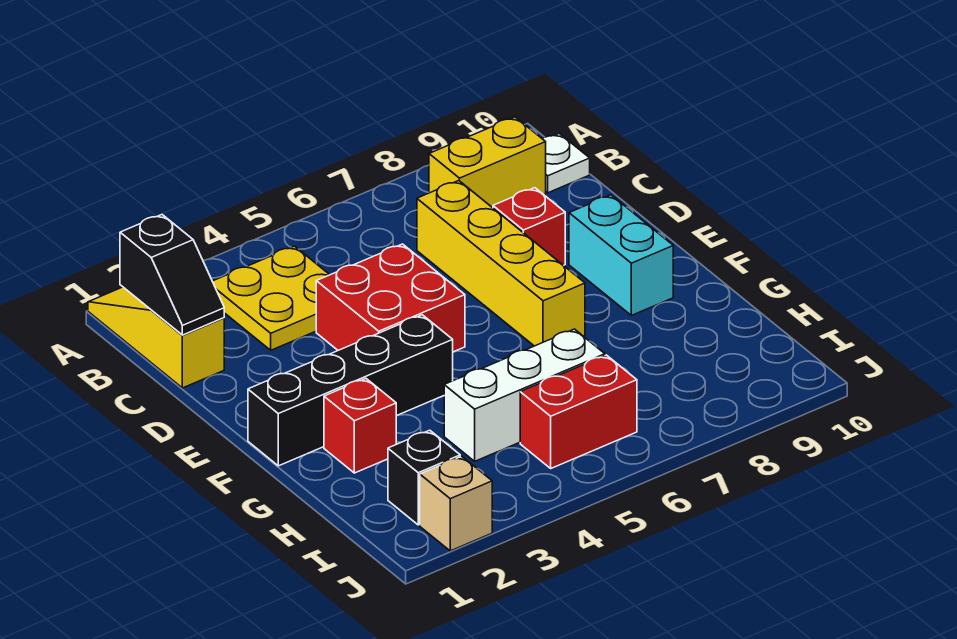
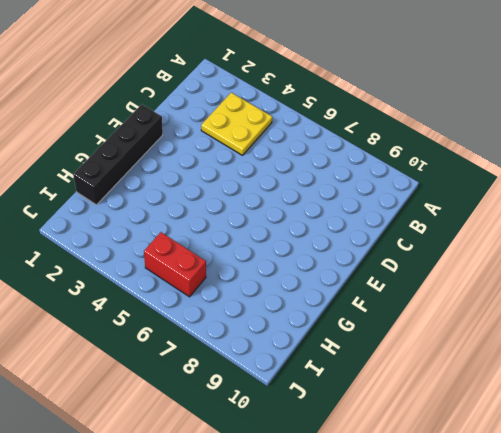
black brick E1:H1 level 1 -> black brick F1:F4 level 1
none -> yellow slope A1:C1 level 1 top C
none -> yellow brick B8:B9 level 1
none -> white plate B10 level 1

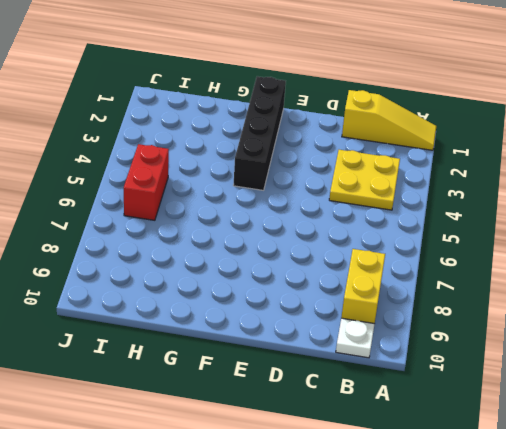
none -> yellow brick C7:F7 level 1
none -> red brick D4:E5 level 1
none -> red brick D8 level 1

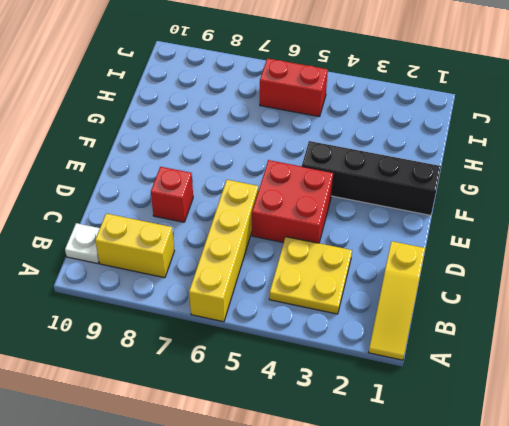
yellow brick A6:D6 level 1 -> yellow brick C7:F7 level 1
none -> cyan brick E9:F9 level 1
none -> red brick G2 level 1
none -> white brick H4:H6 level 1

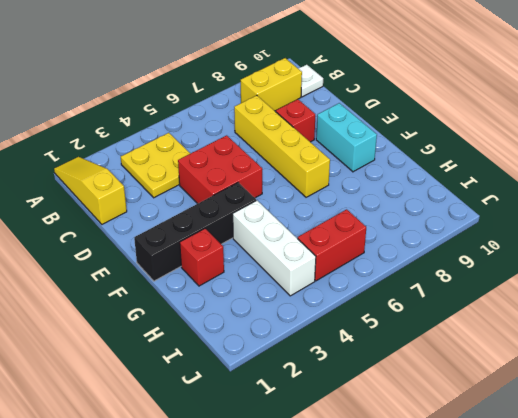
white brick G4:I4 level 1 -> white brick H4:H6 level 1
none -> black brick I2 level 1
none -> tan brick J2 level 1
none -> black slope B1:C1 level 2 top B

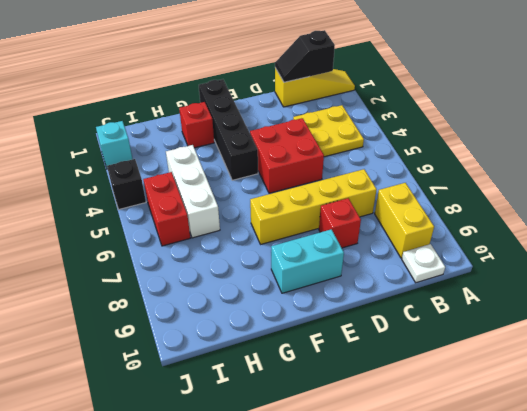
cyan brick J2 level 1 -> tan brick J2 level 1
black brick J4 level 1 -> black brick I2 level 1

